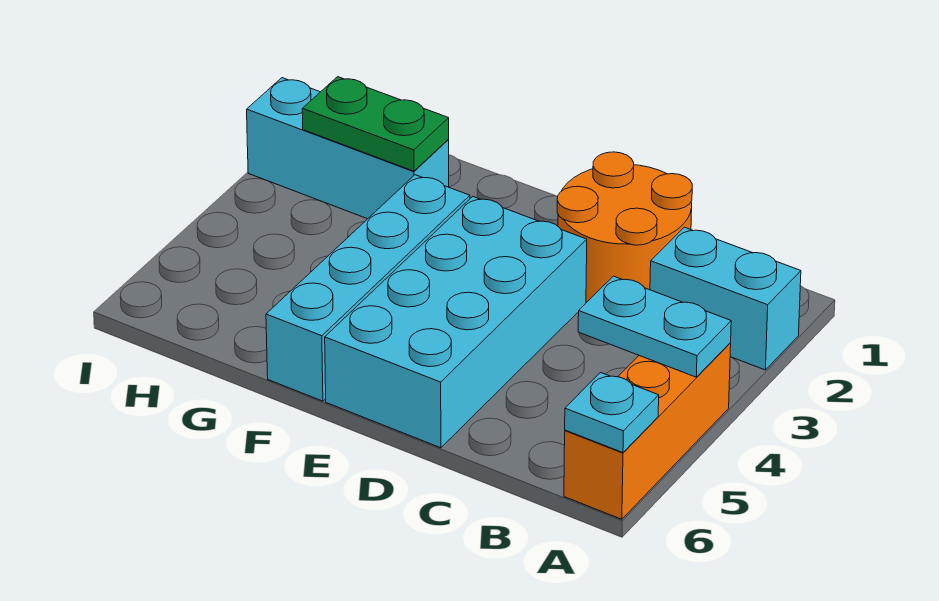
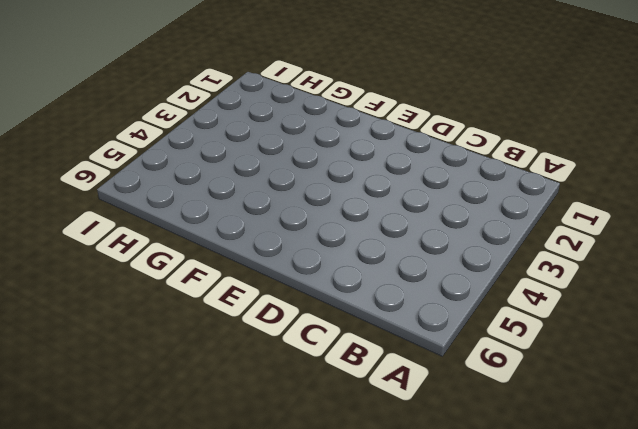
none -> cyan brick A2:B2 level 1
none -> orange brick A4:A6 level 1

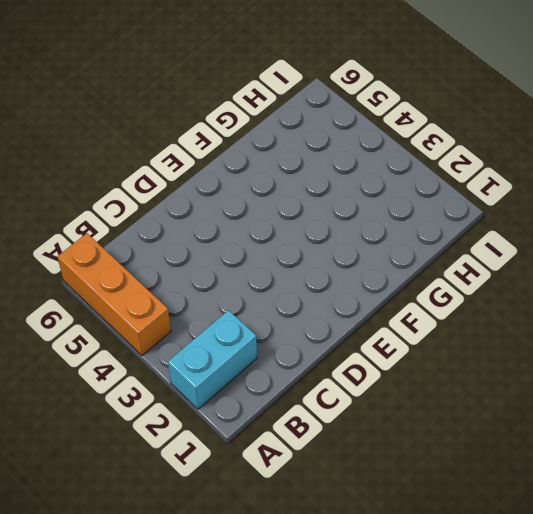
none -> orange round brick C1:D2 level 1
none -> cyan brick D3:E6 level 1

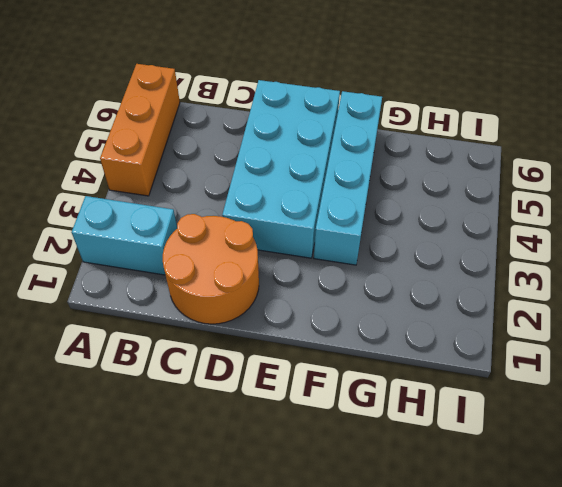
none -> cyan brick G2:I2 level 1
none -> cyan plate A4:B4 level 2

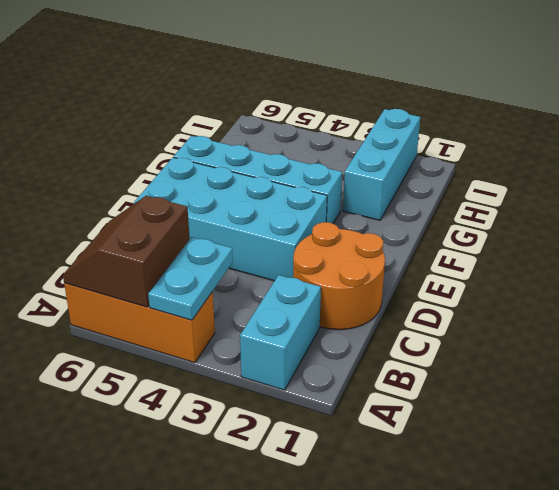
brown slope A5:B6 level 2 top 5 -> cyan plate A6 level 2
none -> green plate G2:H2 level 2

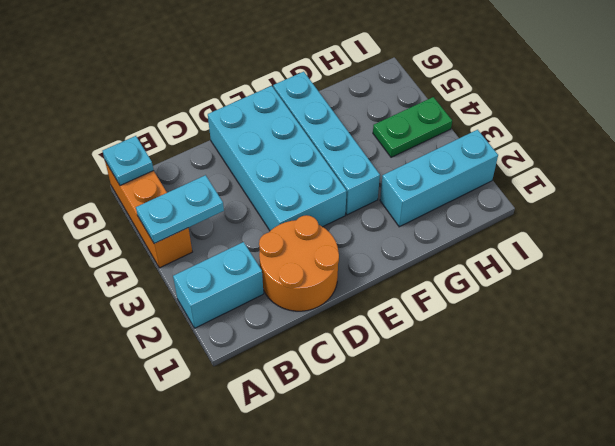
green plate H4:I4 level 1 -> green plate G2:H2 level 2

